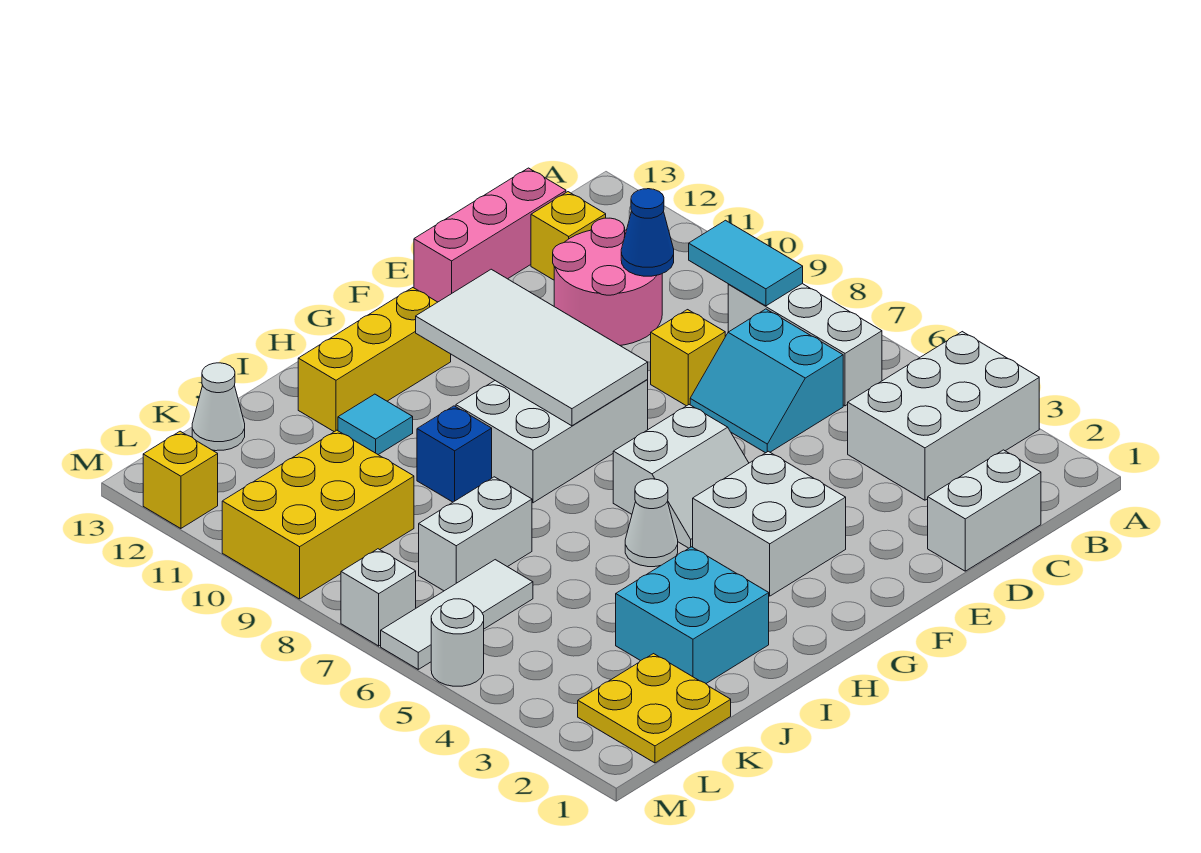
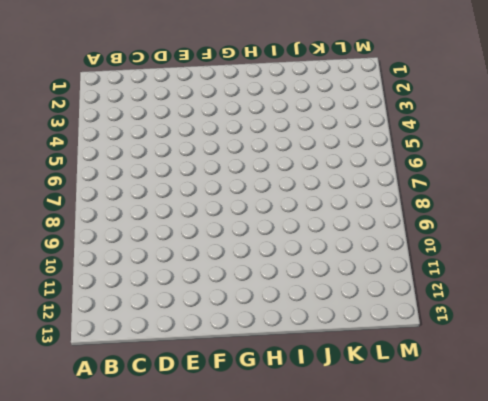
none -> white brick A3:C4 level 1
none -> white brick B6:B8 level 1
none -> white brick C1:D1 level 1

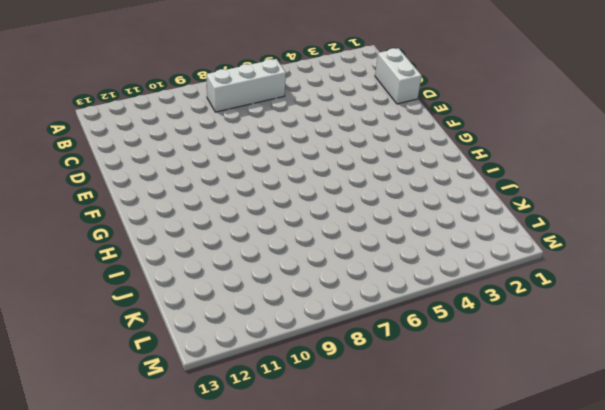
none -> white brick A3:C4 level 1
none -> cyan slope C6:D7 level 1 top C
none -> pink round brick C10:D11 level 1

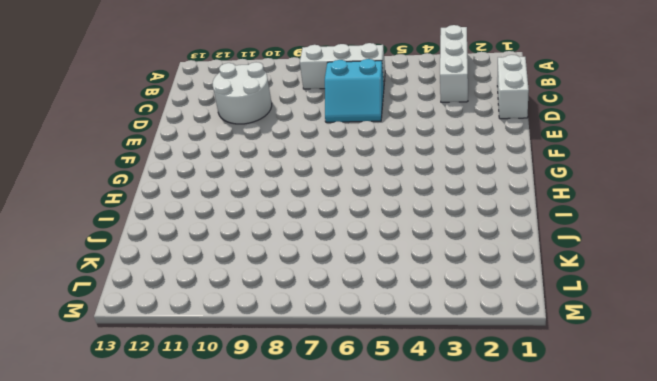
white brick A3:C3 level 1 -> white brick A3:C4 level 1
white round brick C10:D11 level 1 -> pink round brick C10:D11 level 1
none -> yellow brick C12 level 1
none -> pink brick C13:E13 level 1
none -> yellow brick D8 level 1

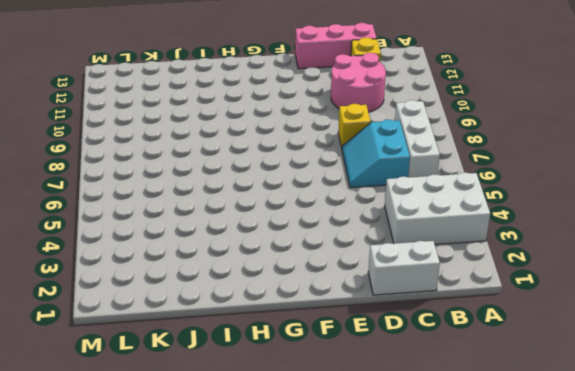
none -> white brick F3:G4 level 1
none -> white slope F5:G6 level 1 top 6
none -> white brick F8:H9 level 1

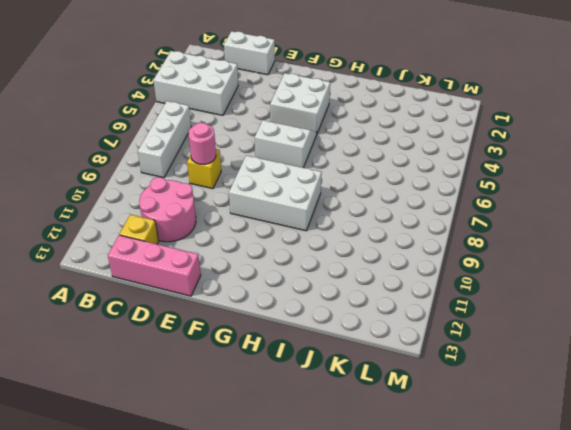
pink round brick D8 level 2 -> none
none -> cyan slope C6:D7 level 1 top C
none -> yellow brick G12:I12 level 1
none -> white cone H5 level 1

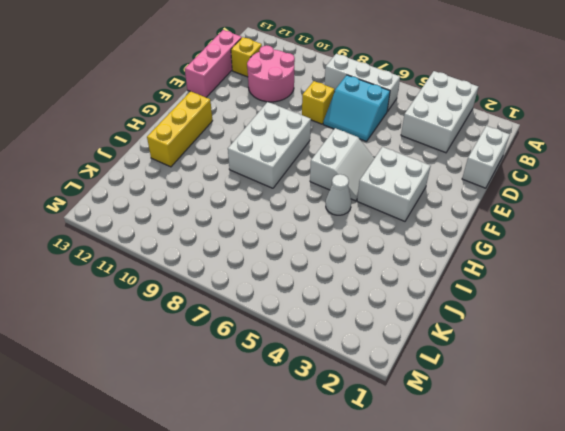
none -> cyan brick I2:J3 level 1
none -> blue brick I9 level 1
none -> cyan tile I11 level 1

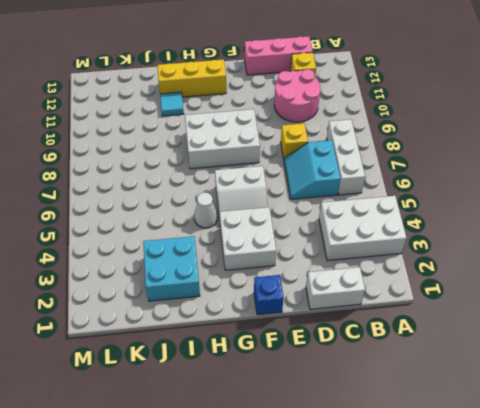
blue brick F1 level 1 -> blue brick I9 level 1
none -> white brick J7:K7 level 1
none -> yellow plate K1:L2 level 1
none -> white tile K6:M6 level 1

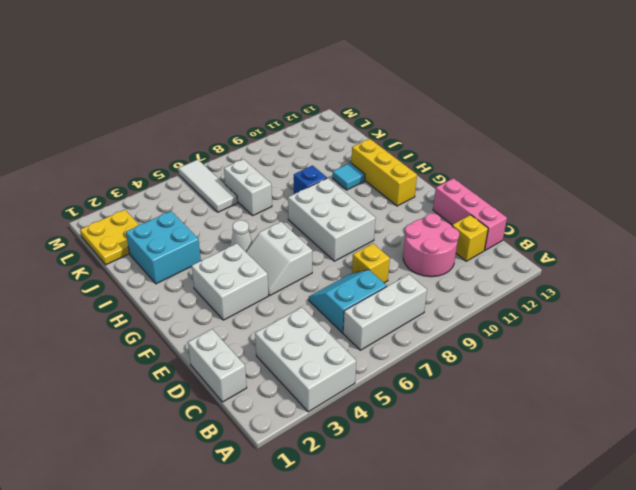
none -> yellow brick K9:M10 level 1
none -> white cone K13 level 1
none -> white round brick M5 level 1

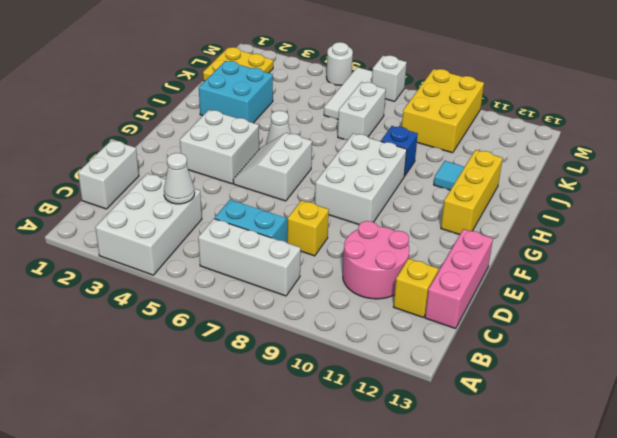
white cone C4 level 2 -> white cone K13 level 1
none -> yellow brick M12 level 1
none -> cyan tile B8:B9 level 2
none -> blue cone C10 level 2

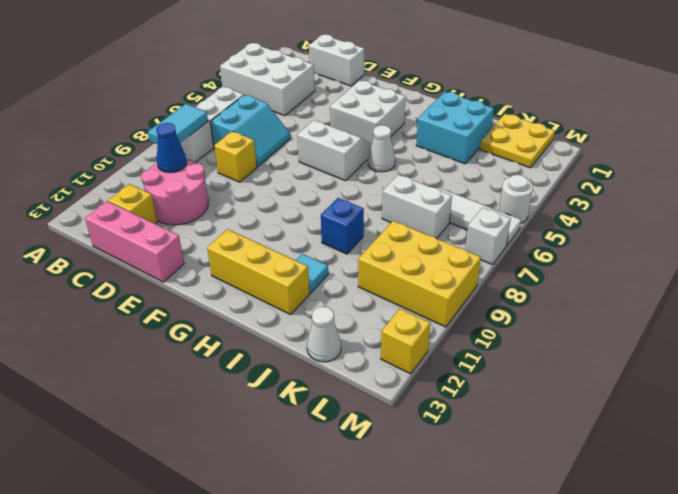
none -> white brick F8:H9 level 1
none -> white tile F8:G11 level 2

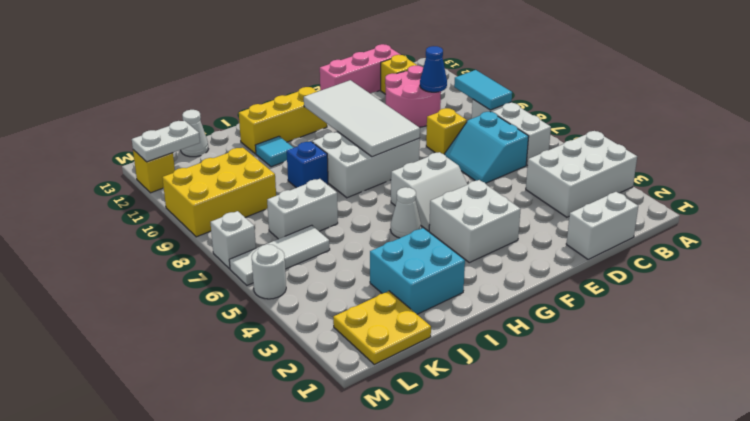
white plate L12:M12 level 2 -> none

